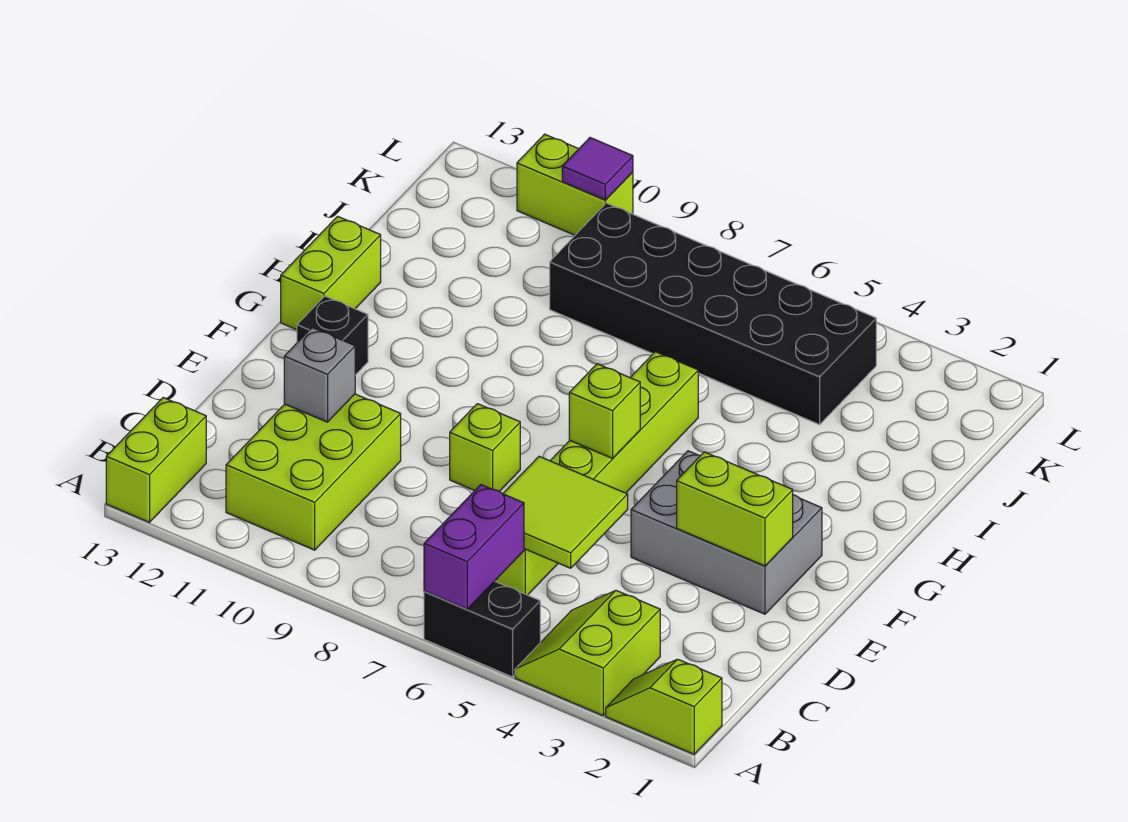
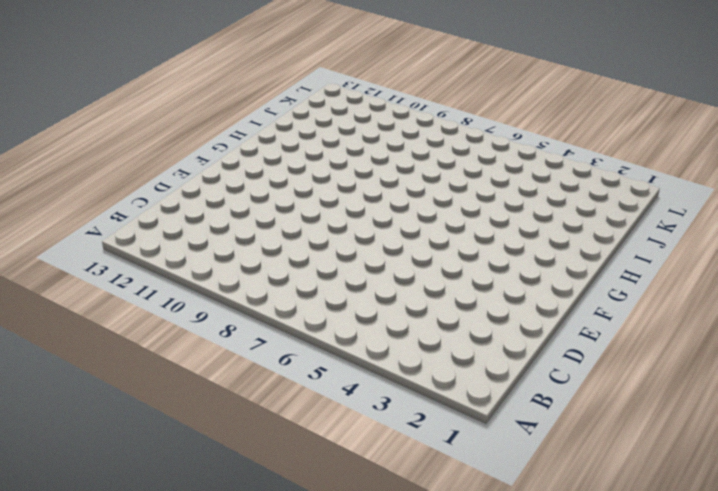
none -> lime slope A1:A2 level 1 top 1
none -> lime slope A3:B4 level 1 top 3
none -> black brick A5:A6 level 1

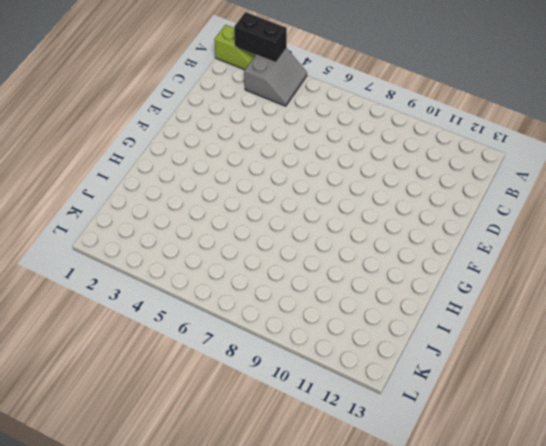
black brick A2:A3 level 2 -> black brick A5:A6 level 1
grey slope A3:B4 level 1 top 3 -> lime slope A3:B4 level 1 top 3
none -> lime brick A13:B13 level 1
none -> lime brick B10:D11 level 1
none -> lime brick C6:H6 level 1

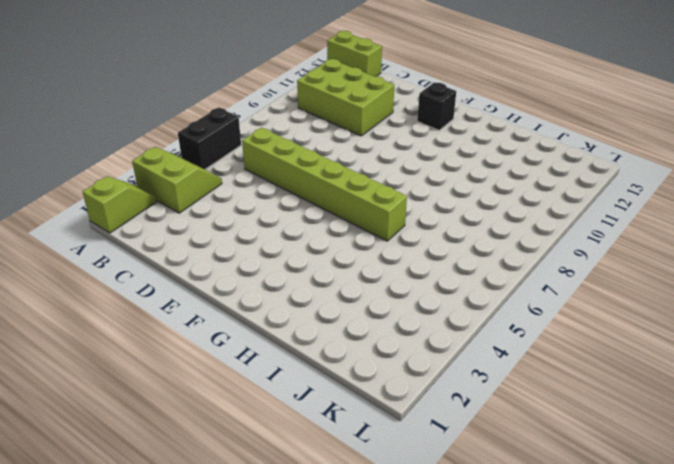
none -> grey brick E2:F4 level 1
none -> lime brick E8 level 1
none -> lime brick G13:H13 level 1

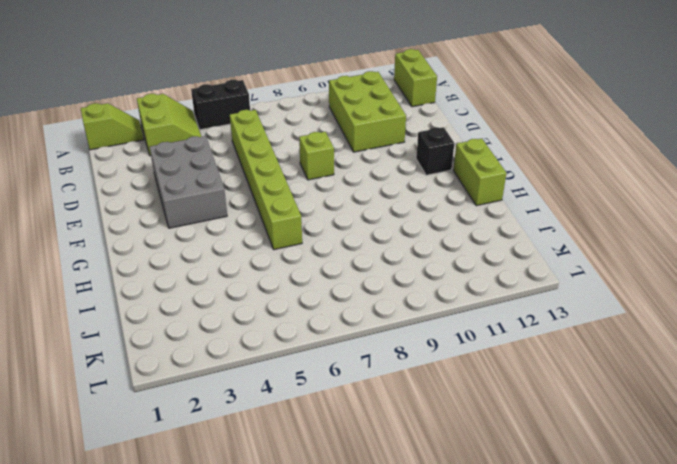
grey brick D3:F4 level 1 -> grey brick E2:F4 level 1
none -> black brick J4:K9 level 1
none -> lime brick L10:L11 level 1
none -> purple brick A6:B6 level 2

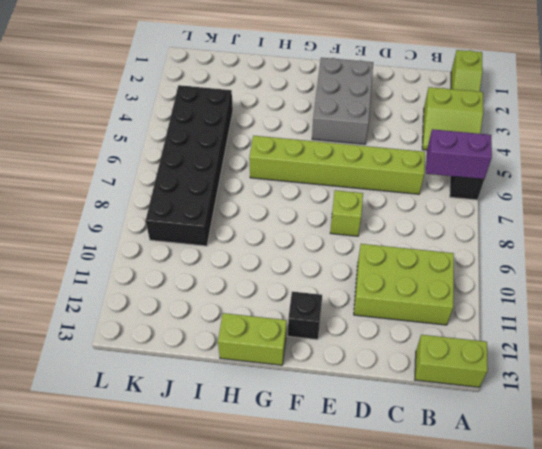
none -> lime brick L10:L11 level 1
none -> lime tile C5:D6 level 2
none -> grey brick D11 level 2

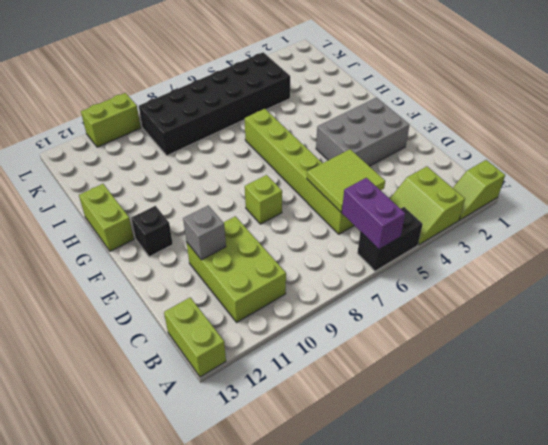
none -> lime brick E2:E3 level 2
none -> lime brick F6 level 2
none -> purple tile L10 level 2

